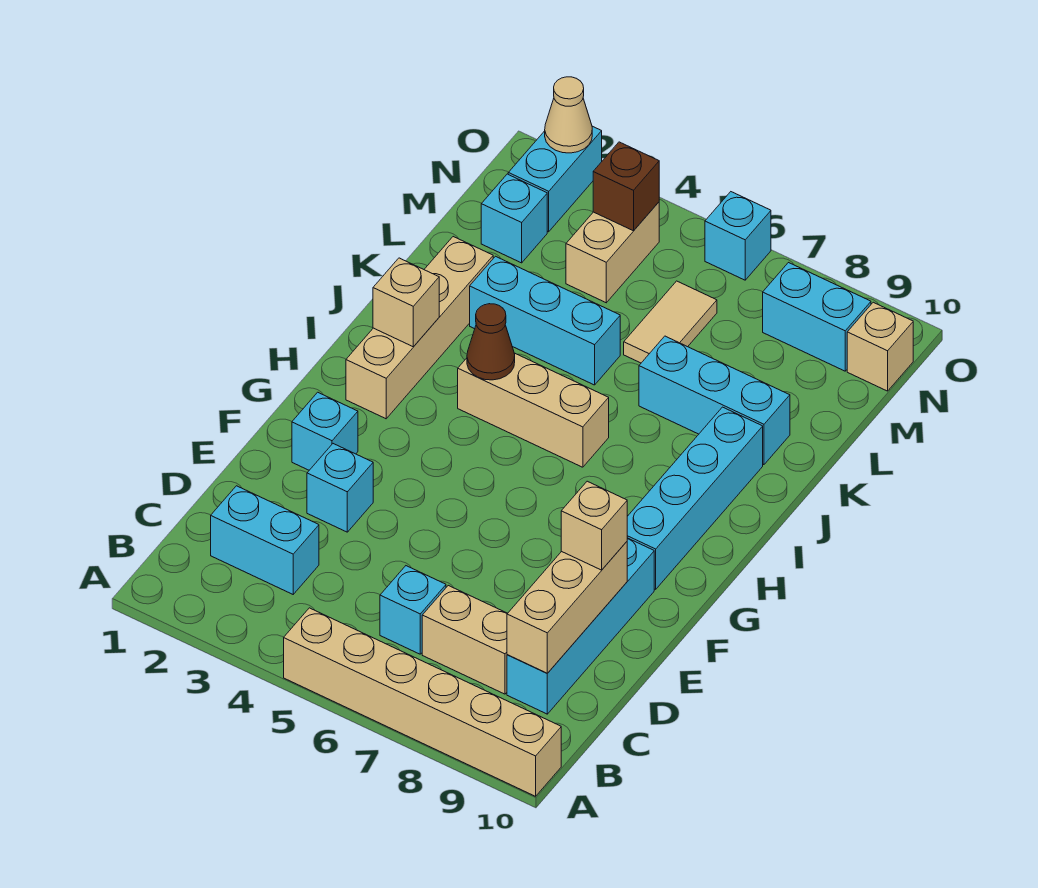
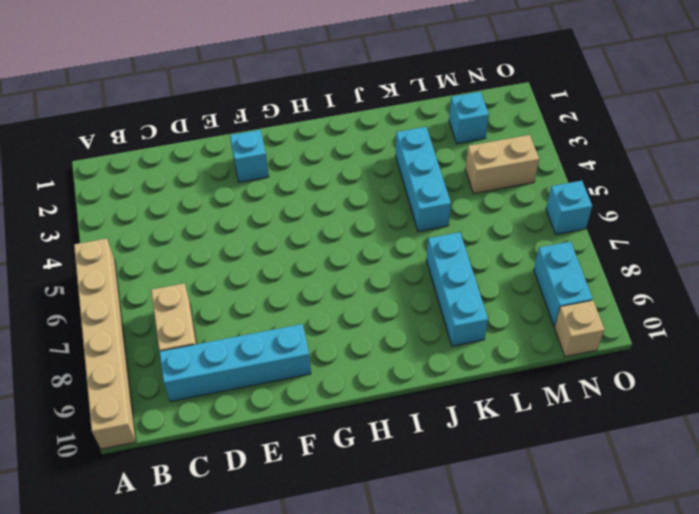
none -> cyan brick C2:C3 level 1
none -> cyan brick C6 level 1
none -> cyan brick E3 level 1

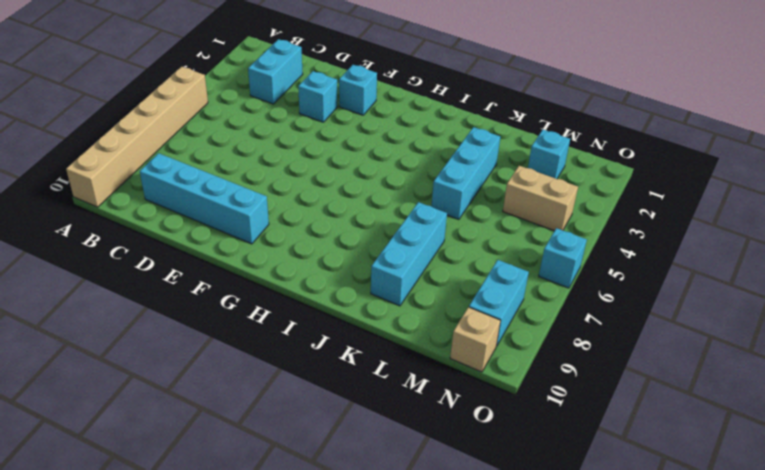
none -> cyan brick C6 level 1
none -> tan brick C7:C8 level 1
none -> cyan brick G9:J9 level 1

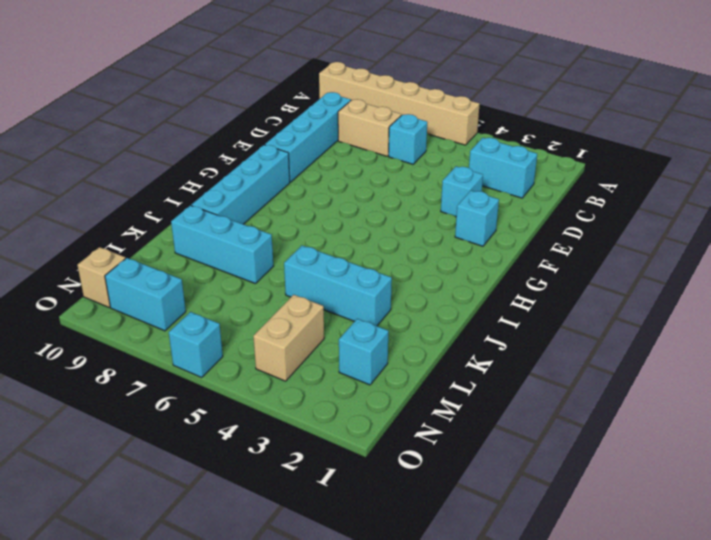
none -> tan brick H2:K2 level 1
none -> tan brick I4:I6 level 1
none -> tan tile L6:M6 level 1

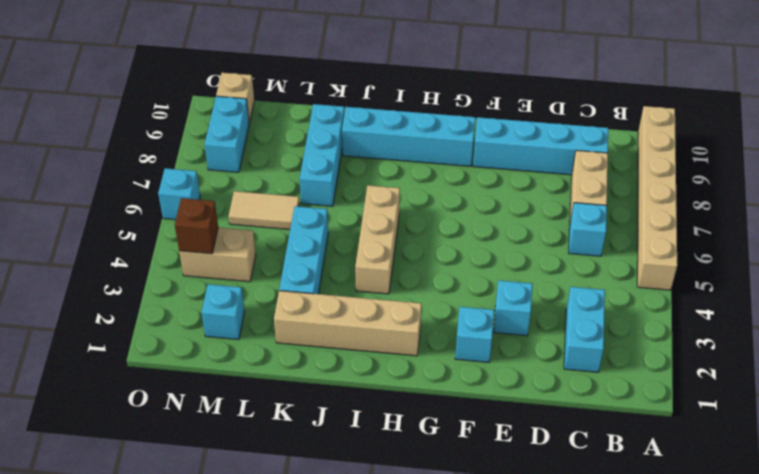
none -> cyan brick N2:O2 level 1
none -> tan brick C9:E9 level 2
none -> tan brick I2 level 2

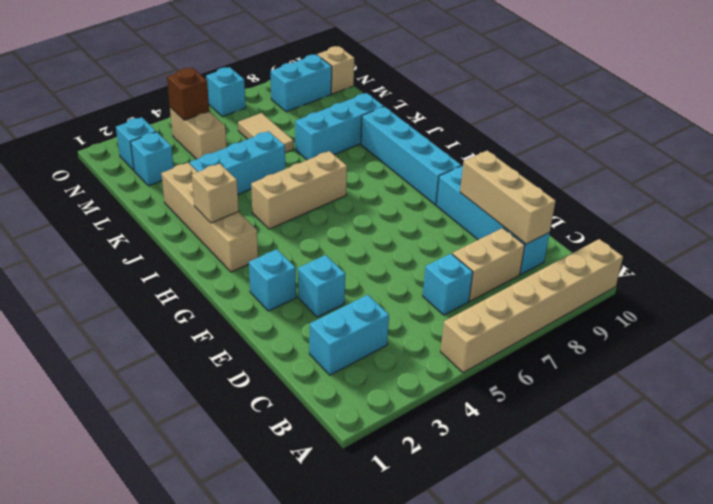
cyan brick N2 level 1 -> cyan brick N2:O2 level 1
none -> brown cone I4 level 2
none -> tan cone O2 level 2
none -> tan brick E9 level 3

